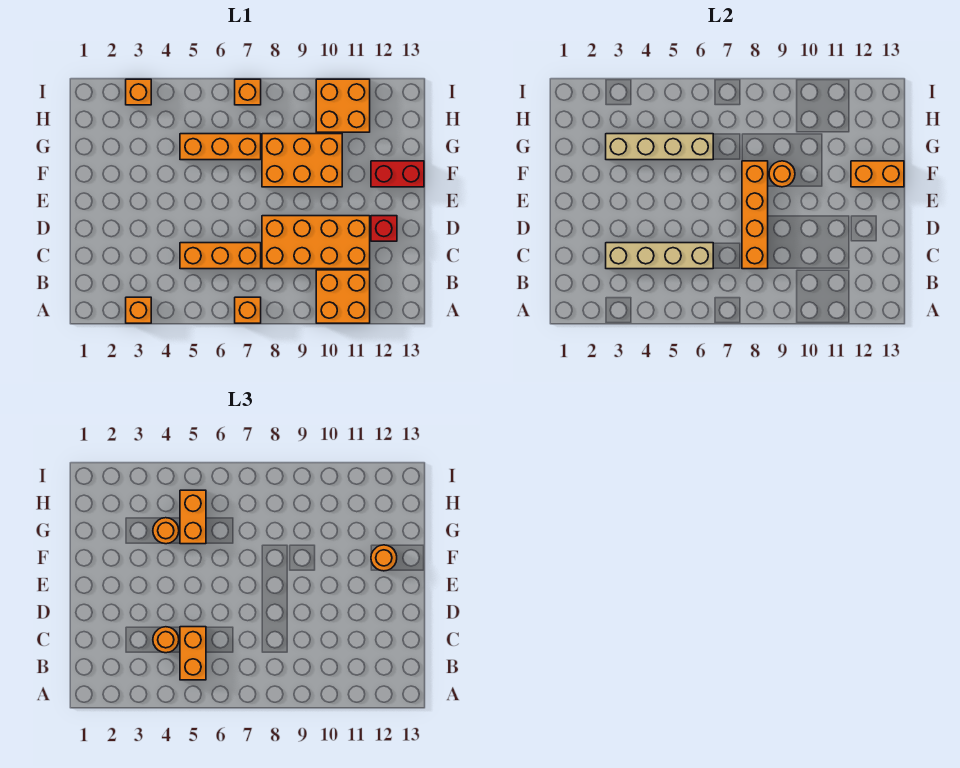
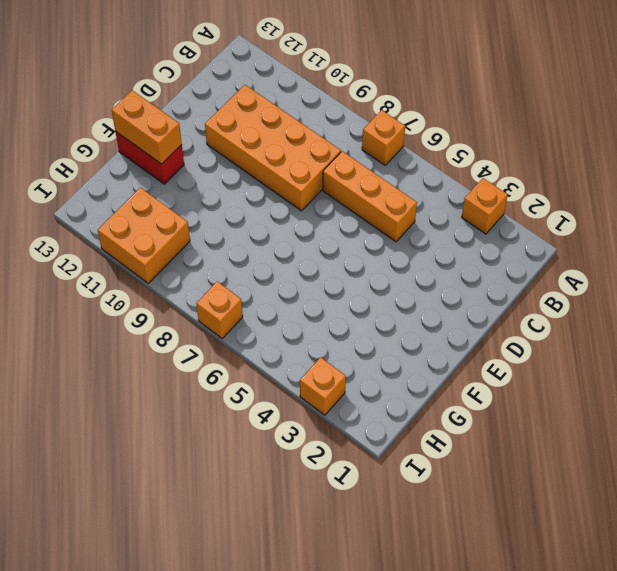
none -> orange brick A10:B11 level 1
none -> red brick D12 level 1
none -> orange brick F8:G10 level 1

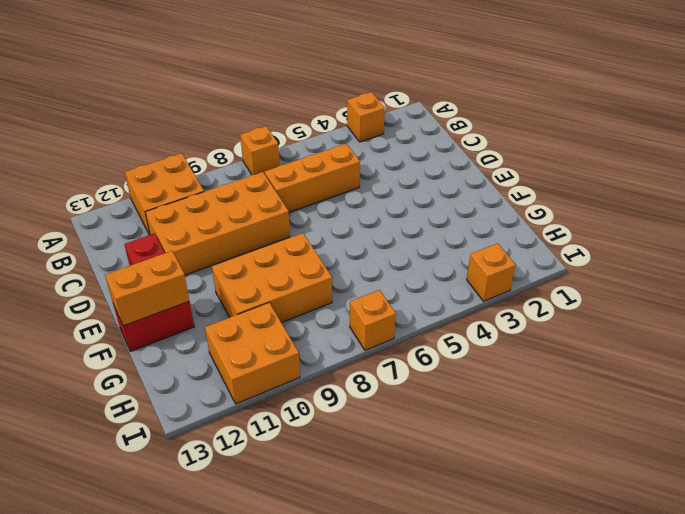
none -> orange brick G5:G7 level 1
none -> tan brick C3:C6 level 2
none -> orange brick C8:F8 level 2

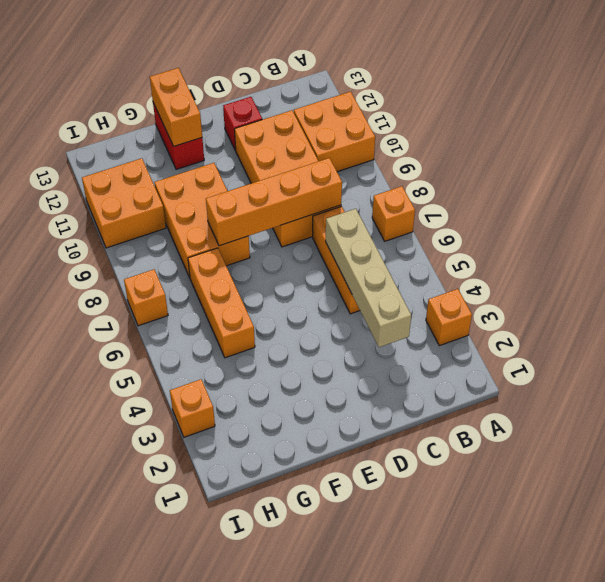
none -> orange round brick F9 level 2
none -> tan brick G3:G6 level 2
none -> orange brick B5:C5 level 3

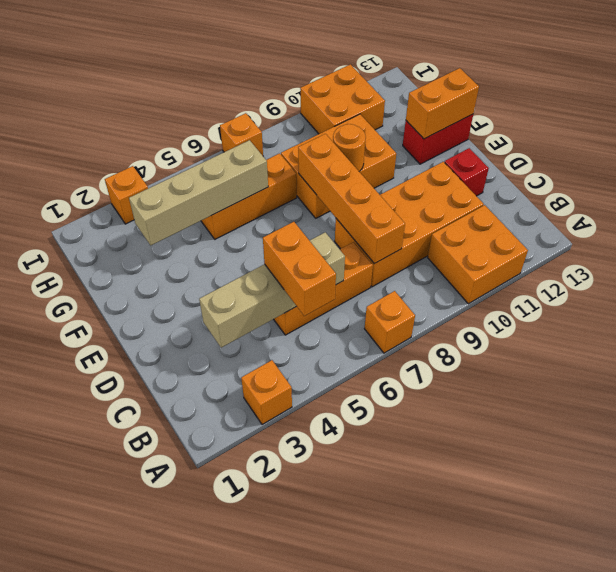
none -> orange round brick C4 level 3
none -> orange round brick F12 level 3
none -> orange round brick G4 level 3

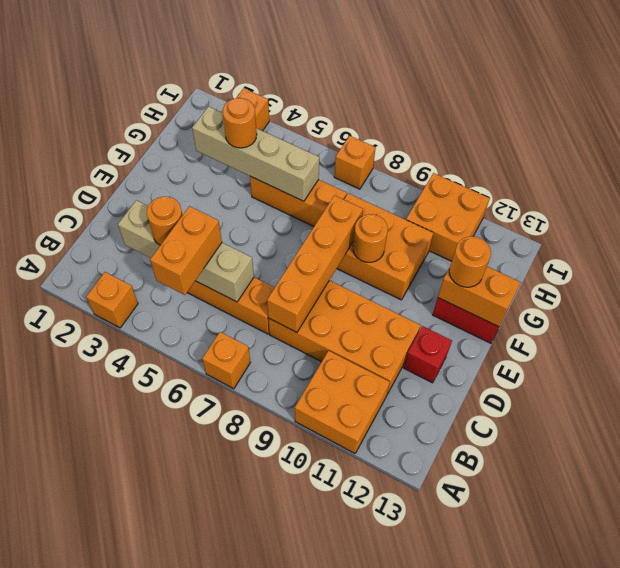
none -> orange brick G5:H5 level 3

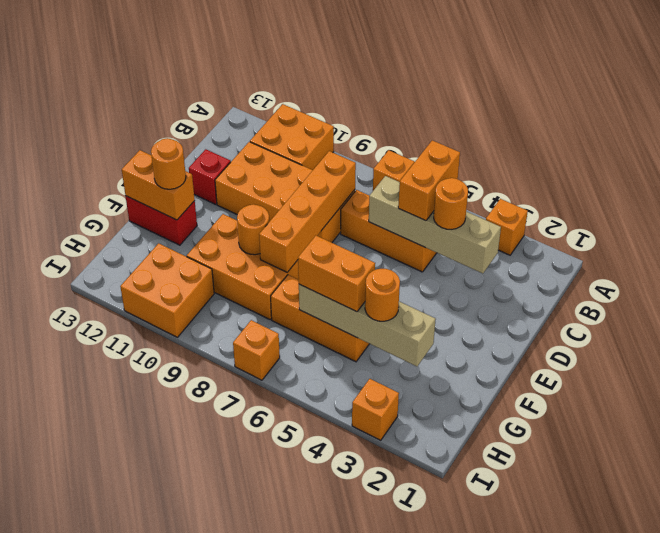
orange brick G5:G6 level 3 -> orange brick G5:H5 level 3

